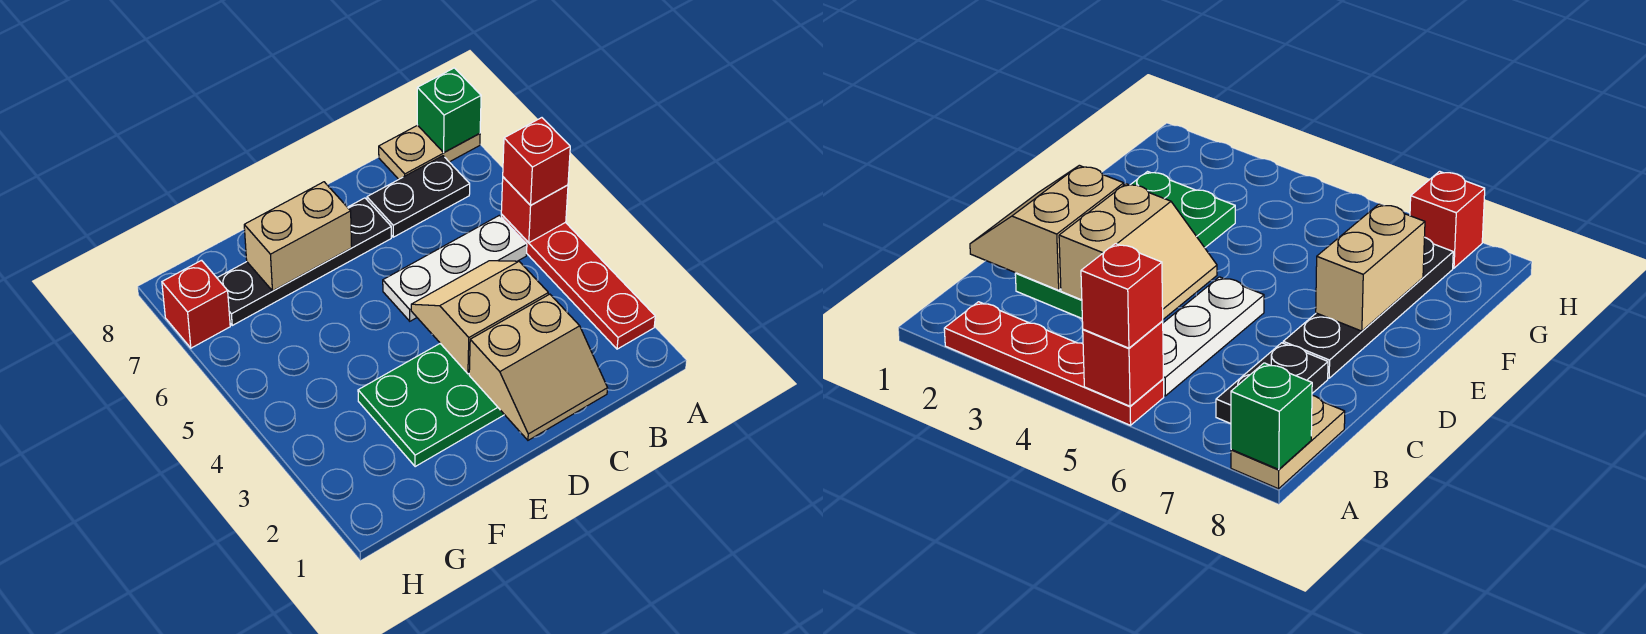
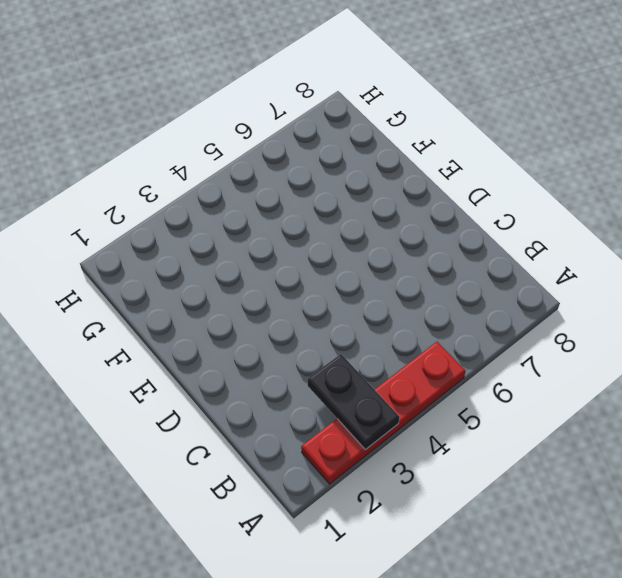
black plate A3:B3 level 2 -> black plate B7:C7 level 1
none -> tan plate A8:B8 level 1
none -> white plate B5:D5 level 1
none -> green plate C2:F3 level 1

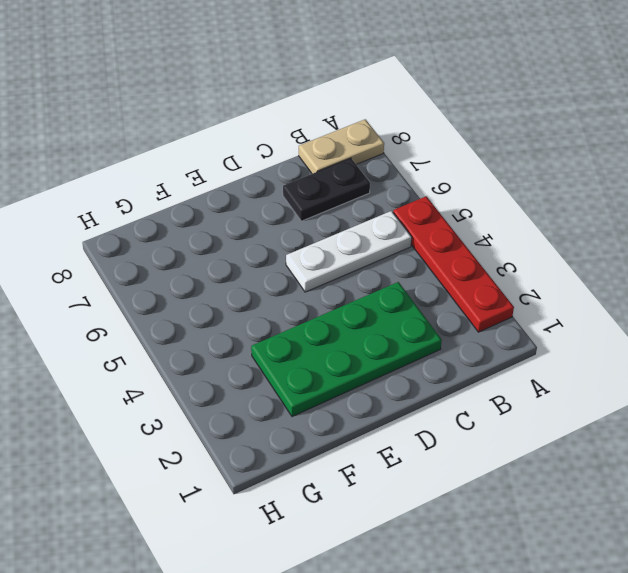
none -> black plate D7:G7 level 1
none -> red brick H7 level 1
none -> red brick A5 level 2

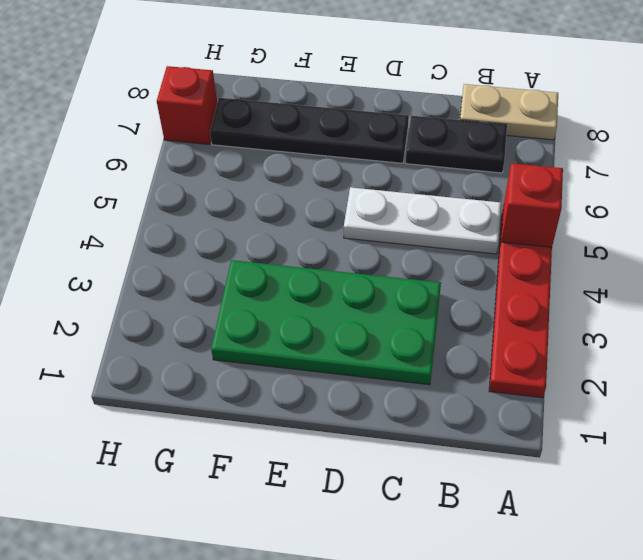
none -> green brick A8 level 2
none -> tan slope C1:D2 level 2 top 2
none -> tan slope C3:D4 level 2 top 3

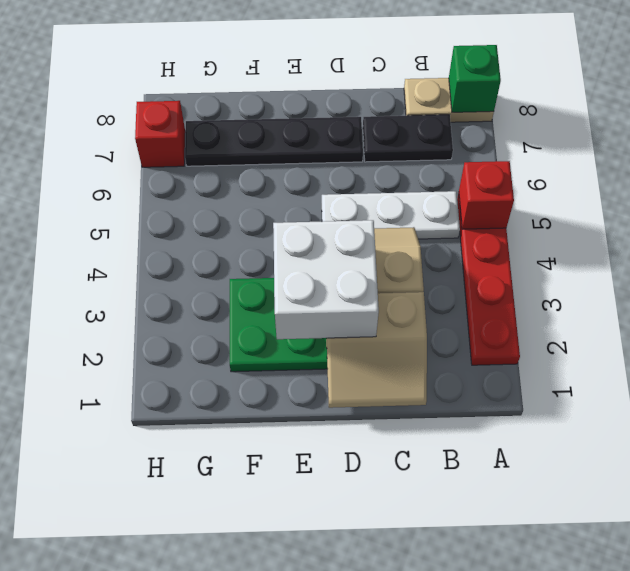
white brick D2:E3 level 3 -> none
none -> tan brick E7:F7 level 2
none -> red brick A5 level 3

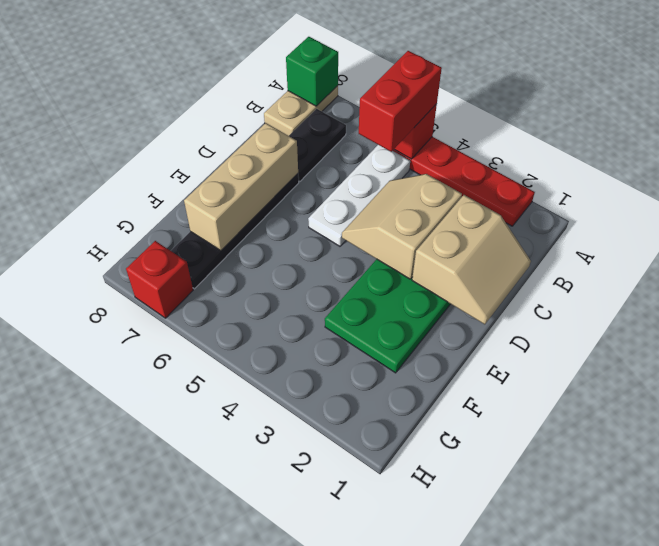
red brick A5:B5 level 3 -> red brick A5 level 3
tan brick D7:F7 level 2 -> tan brick E7:F7 level 2

